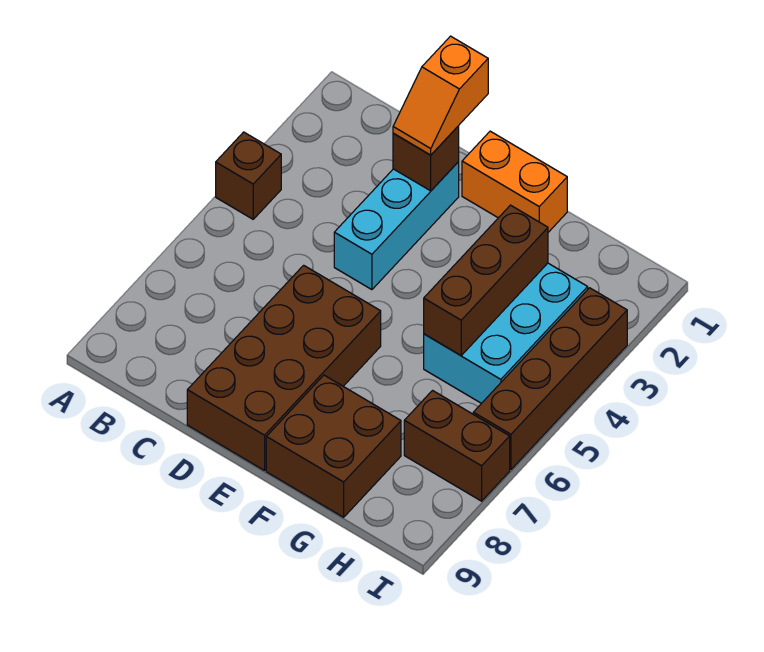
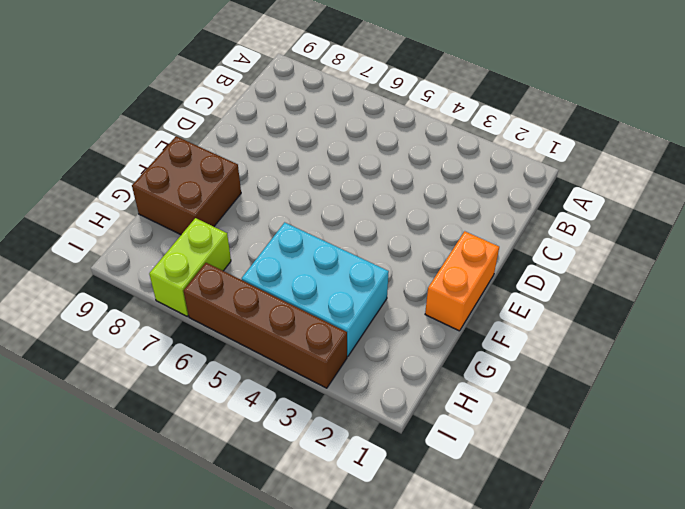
lime brick H7:I7 level 1 -> brown brick H7:I7 level 1
none -> brown brick A4 level 1
none -> cyan brick D2:D4 level 1

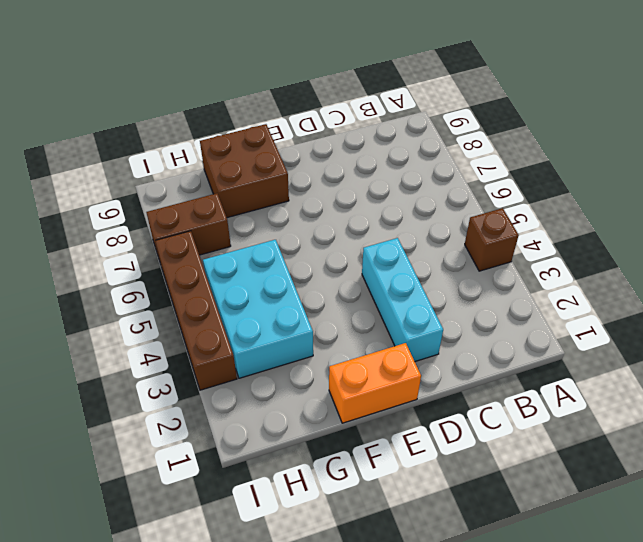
none -> brown brick D6:E9 level 1
none -> brown brick D2 level 2

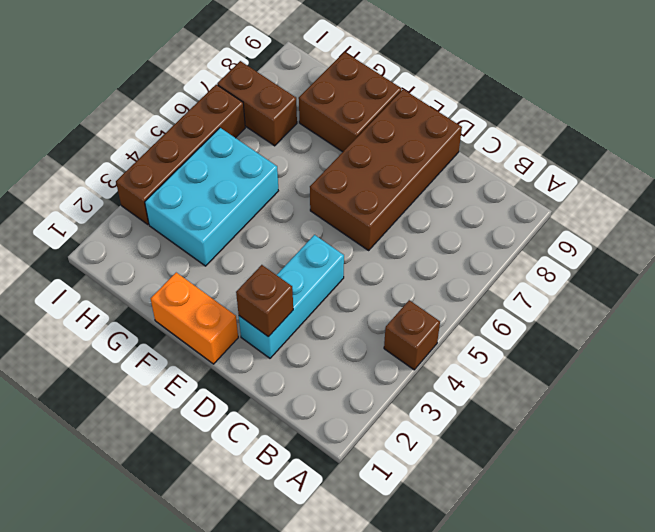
none -> brown brick G3:G5 level 2
none -> orange slope D1:D2 level 3 top 1

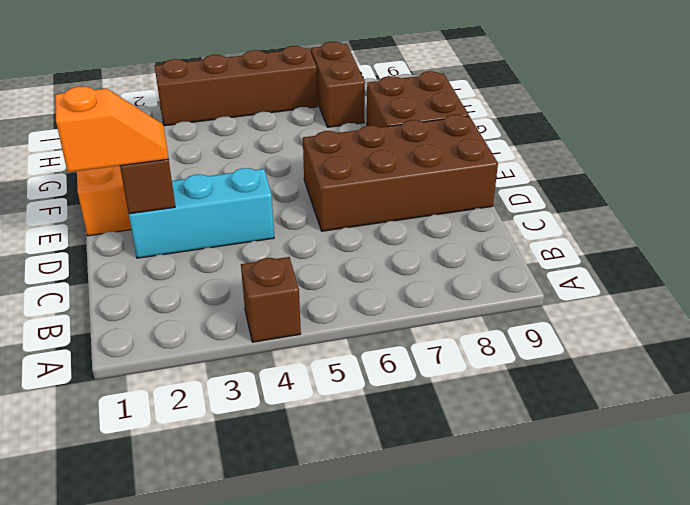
none -> cyan brick G3:H5 level 1
none -> brown brick G3:G5 level 2

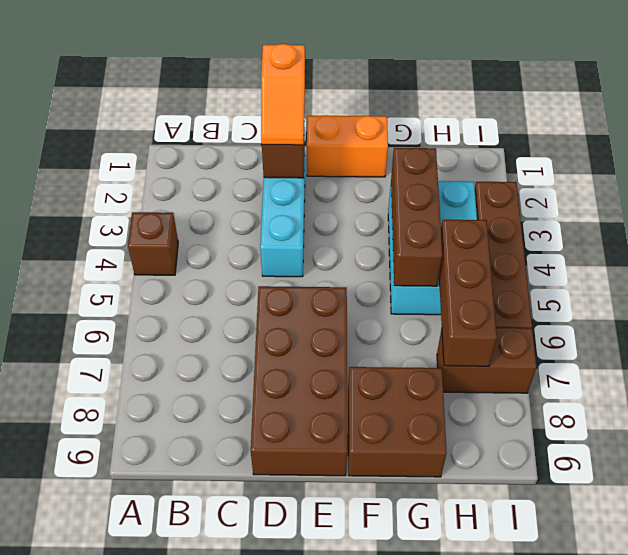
brown brick H5:H7 level 2 -> none

